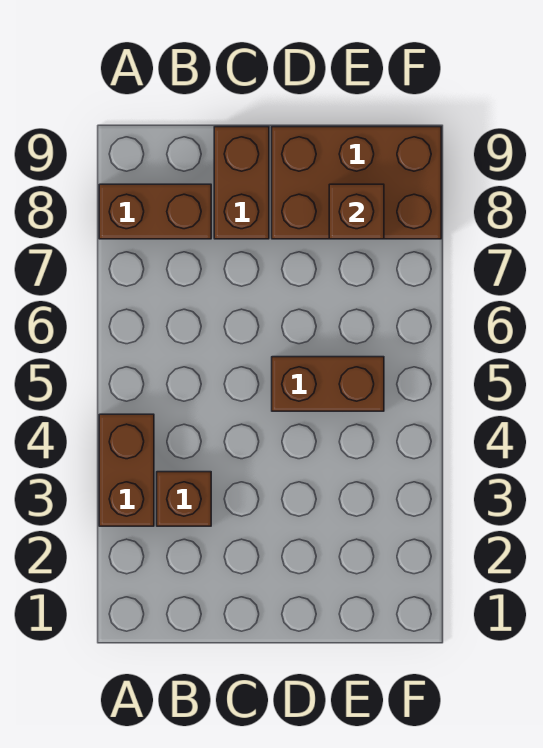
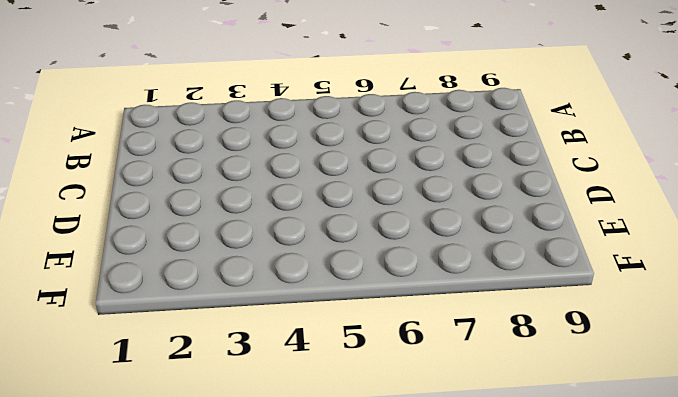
none -> brown brick A3:A4 level 1
none -> brown brick A8:B8 level 1

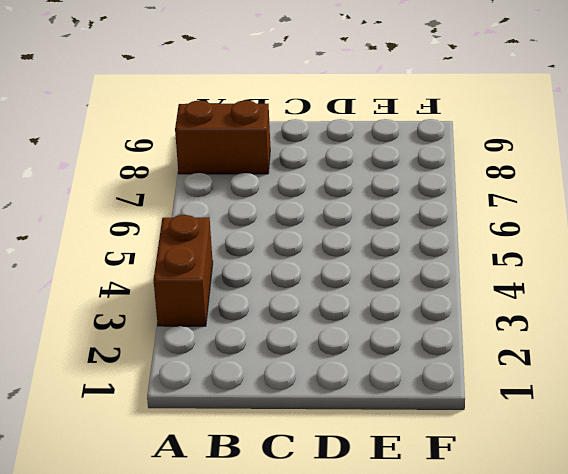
none -> brown brick B3 level 1
none -> brown brick C8:C9 level 1

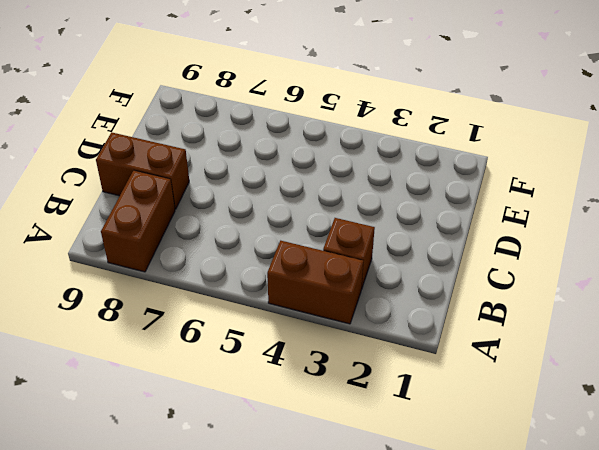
none -> brown brick D5:E5 level 1
none -> brown brick D8:F9 level 1

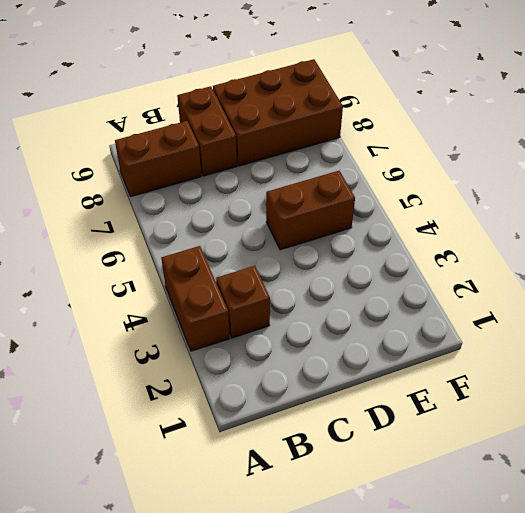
none -> brown brick E8 level 2

